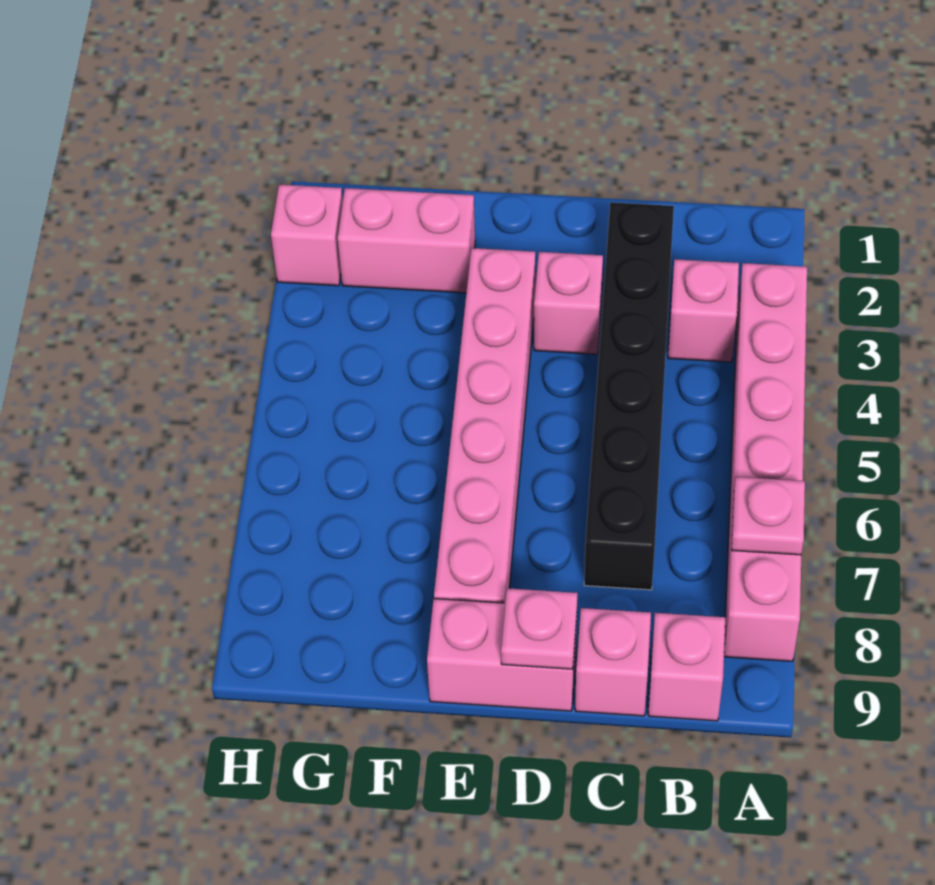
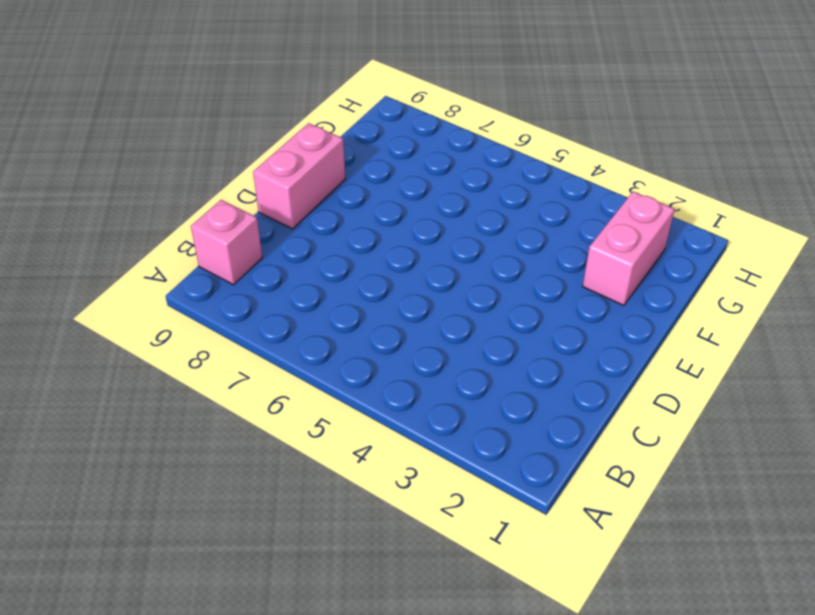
none -> pink brick A3:A8 level 1
none -> pink brick B3 level 1
none -> black brick C2:C7 level 1

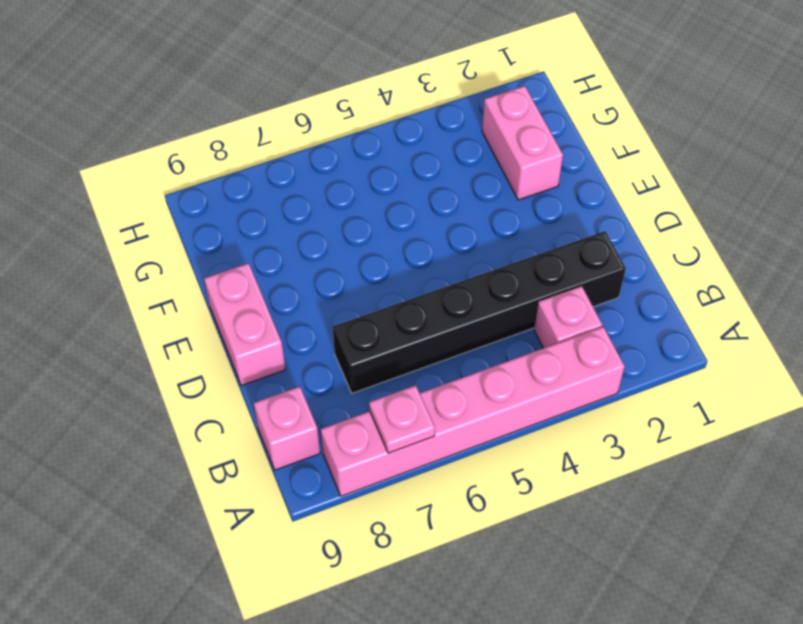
none -> pink brick C9 level 1
none -> pink brick D3 level 1
none -> pink brick E3:E8 level 1

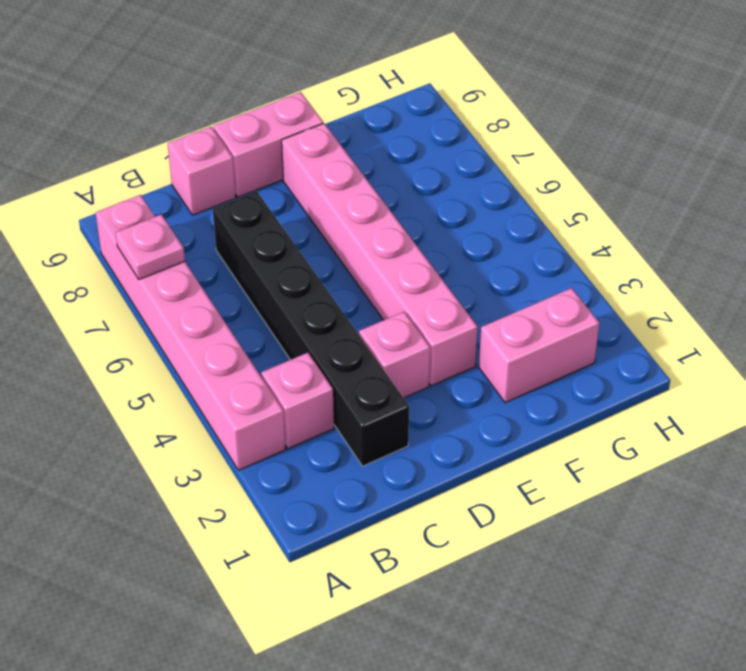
none -> pink brick B9 level 1
none -> pink brick H2 level 1
none -> pink plate D9 level 2

